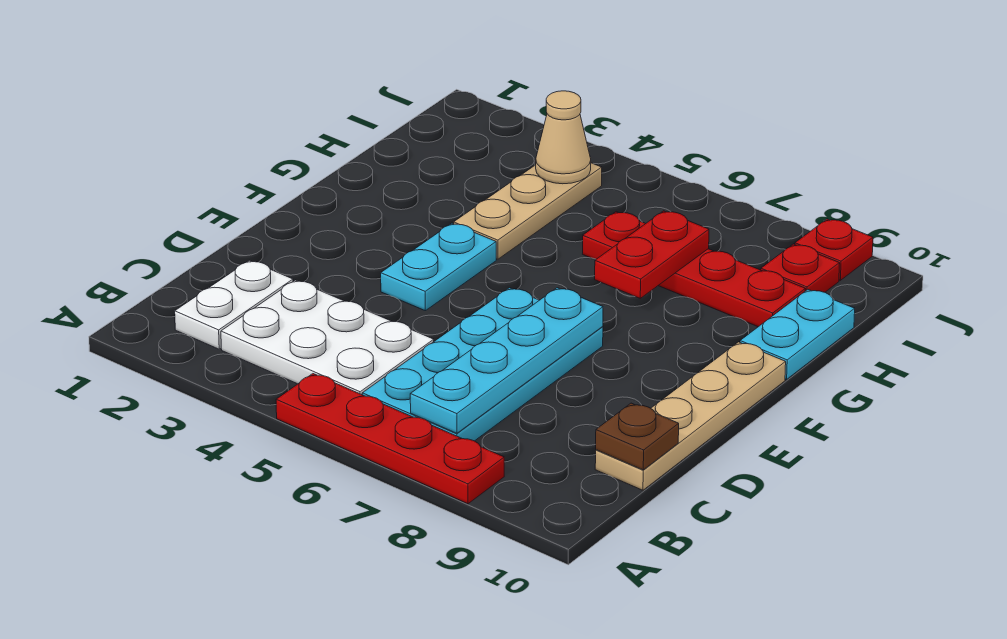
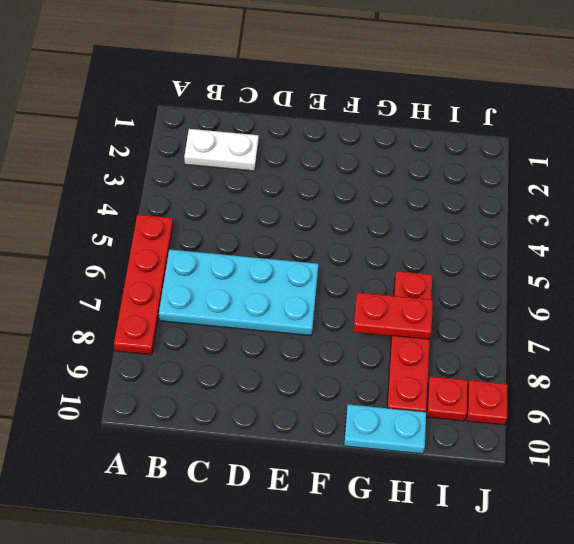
none -> white plate B3:C5 level 1
none -> tan plate C10:F10 level 1
none -> cyan plate E4:F4 level 1

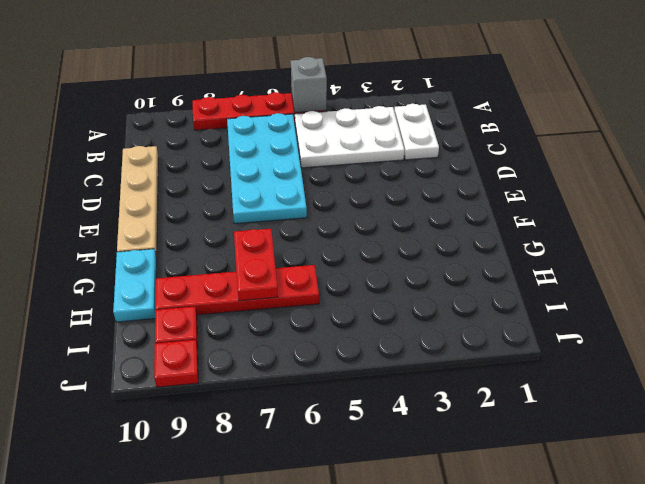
grey brick A5 level 2 -> none
none -> cyan plate E4:F4 level 1
none -> tan plate G4:I4 level 1
none -> cyan plate B7:E7 level 2

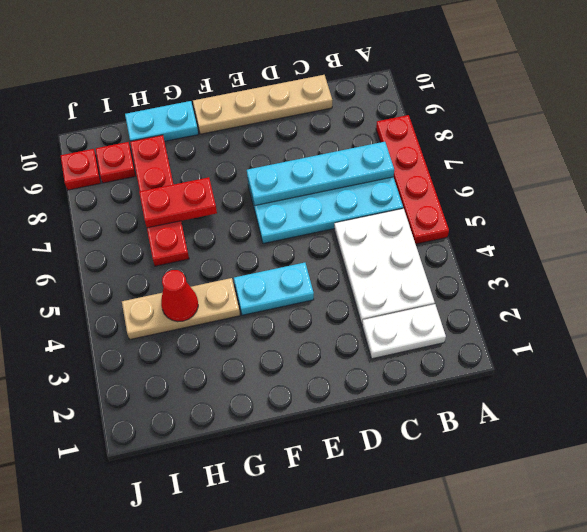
red cone H4 level 2 -> none
none -> brown plate C10 level 2
none -> tan cone I4 level 2

